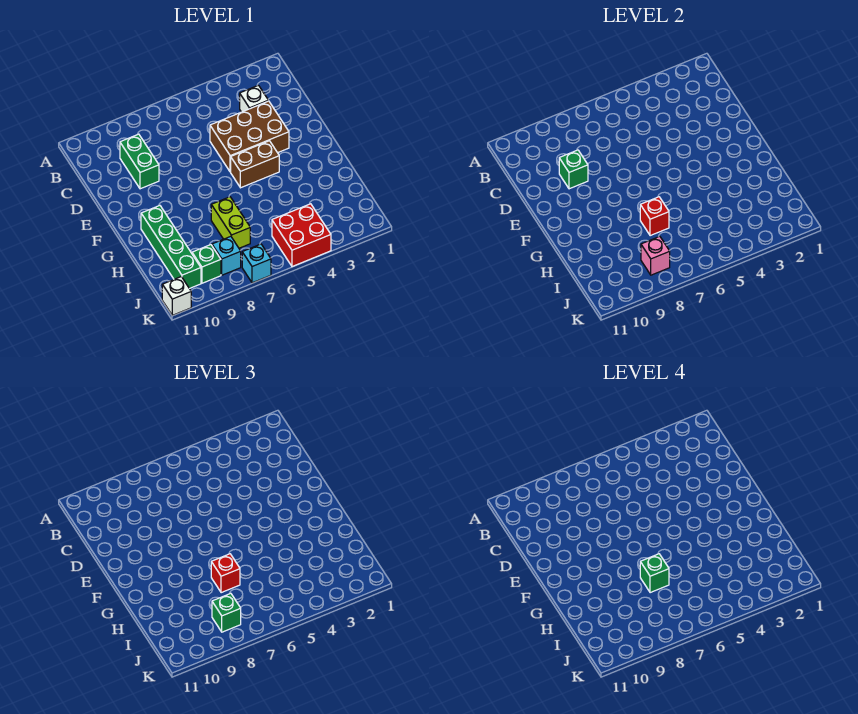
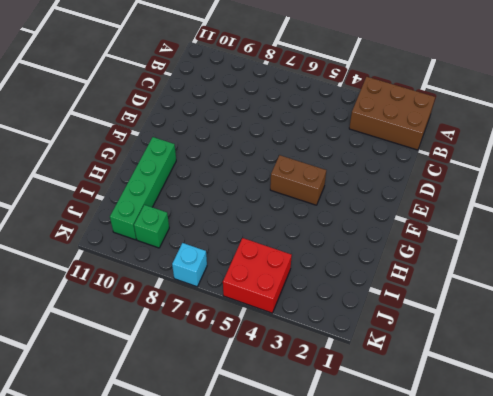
brown brick A1:B3 level 1 -> brown brick D3:E5 level 1
none -> white brick C3 level 1
none -> green brick C9:D9 level 1
none -> lime brick H7:I7 level 1

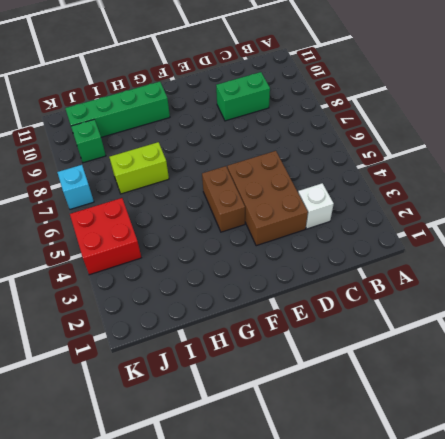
none -> cyan brick J8 level 1
none -> white brick K11 level 1
none -> green brick D9 level 2

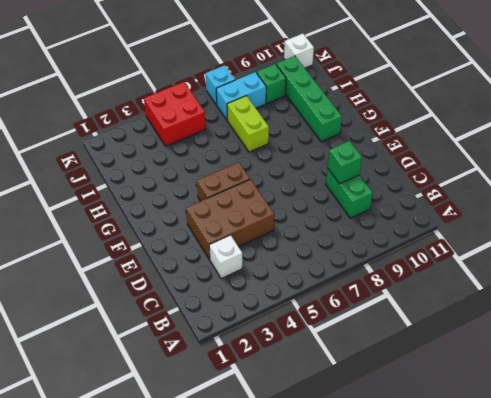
cyan brick J7:J8 level 1 -> cyan brick J8 level 1
none -> red brick H7 level 2
none -> pink brick J8 level 2
none -> red brick H7 level 3

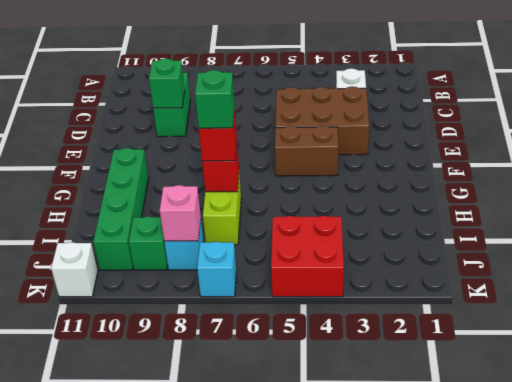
none -> green brick J8 level 3

